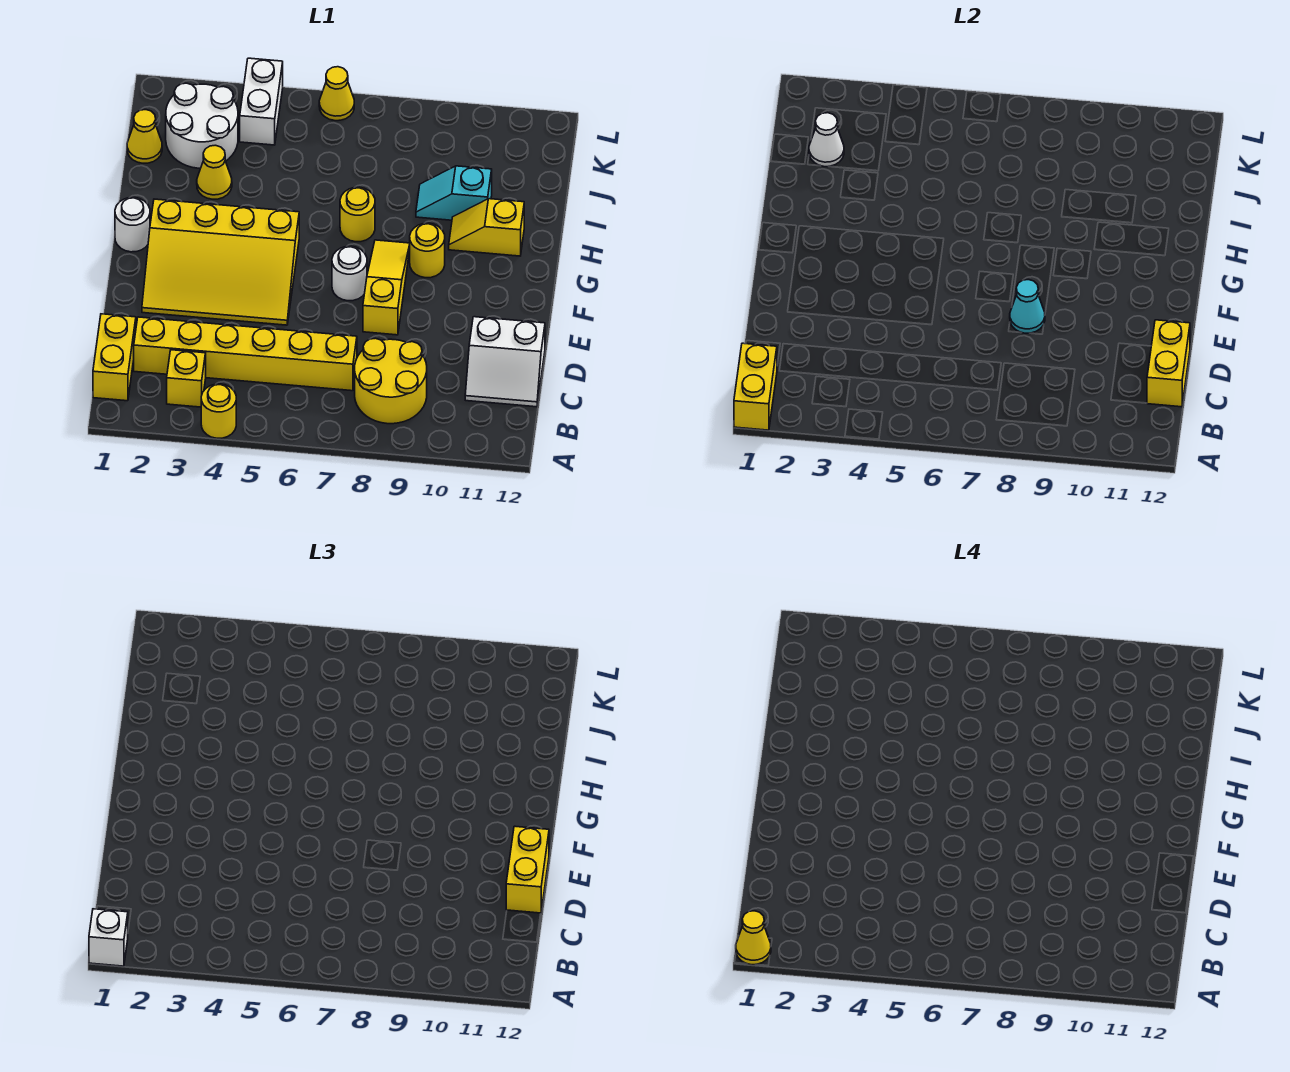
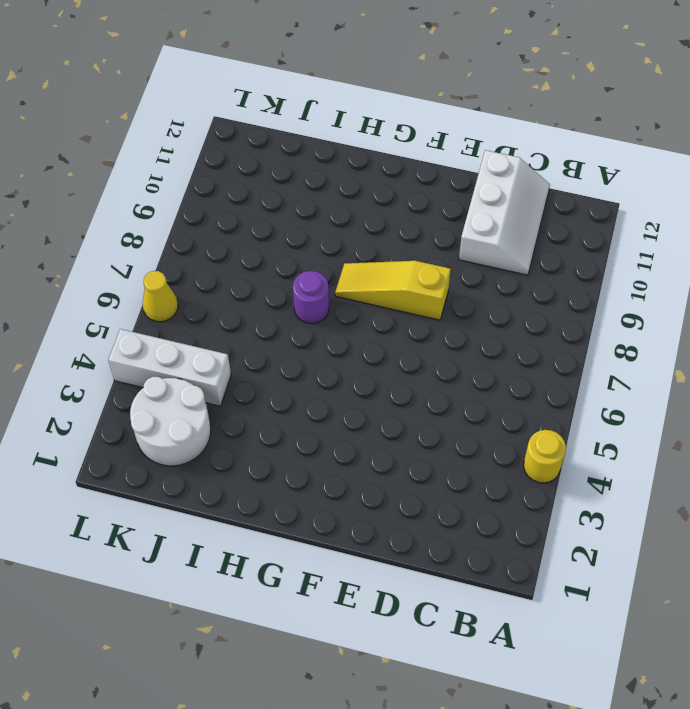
white slope C10:D12 level 1 top D -> white slope C11:D12 level 1 top D
purple round brick H7 level 1 -> yellow round brick H7 level 1
white brick J4:L4 level 1 -> white brick K4:L4 level 1
none -> yellow brick B1:C1 level 1
none -> yellow brick B3 level 1
none -> yellow round brick B8:C9 level 1

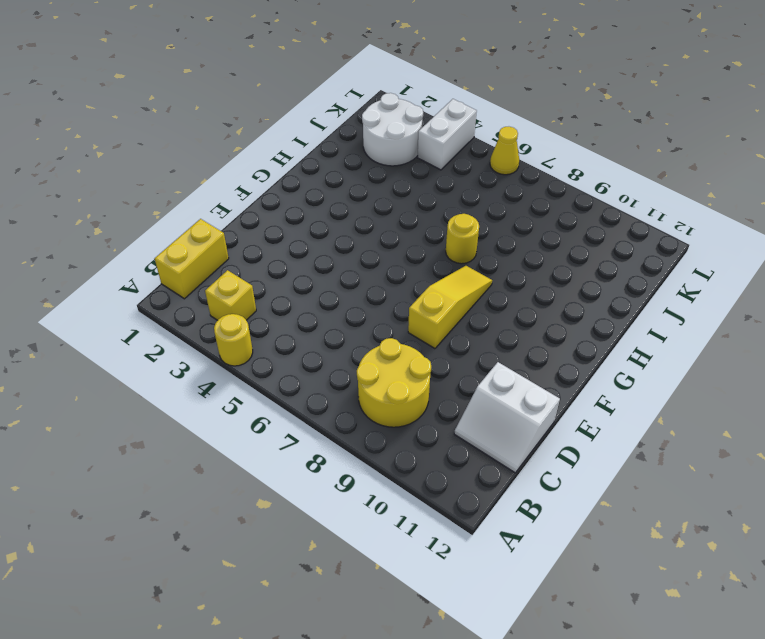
none -> yellow brick C2:C7 level 1
none -> yellow slope E2:G5 level 1 top G
none -> white round brick F7 level 1

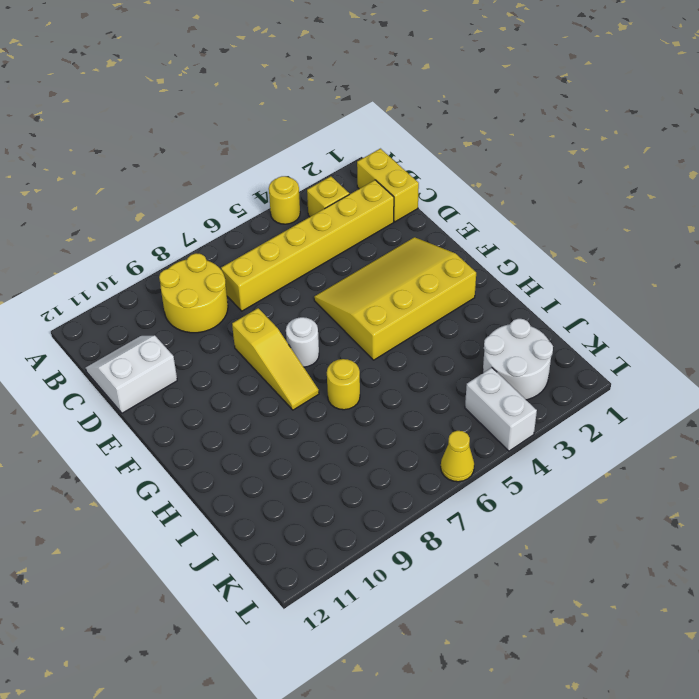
none -> white round brick G1 level 1
none -> yellow round brick G9 level 1
none -> yellow slope H10:H11 level 1 top 11

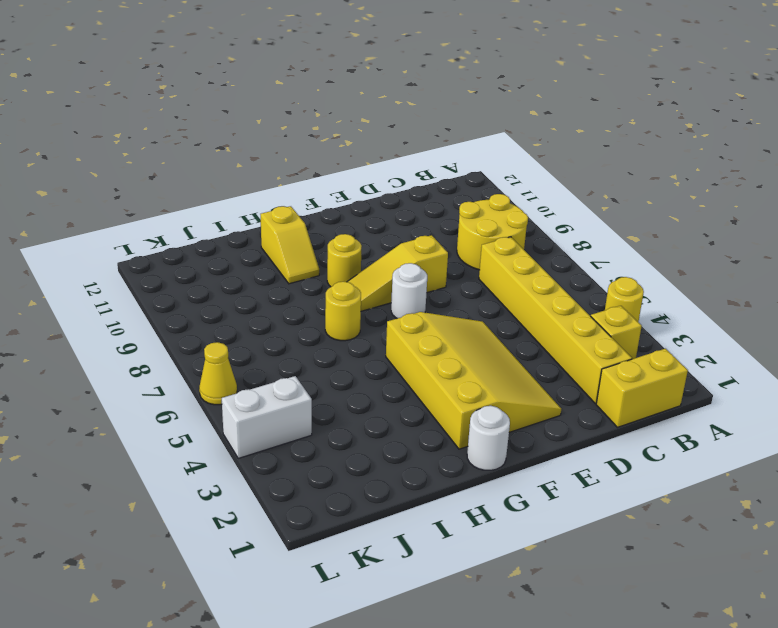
none -> white slope C11:D12 level 1 top D
none -> yellow cone I3 level 1
none -> cyan slope I9:I10 level 1 top 10

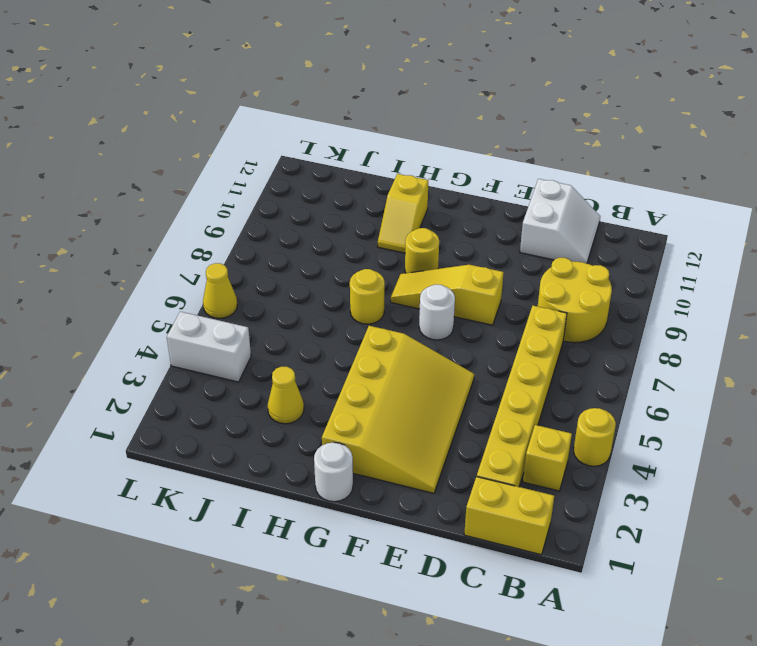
none -> cyan slope I9:I10 level 1 top 10
none -> yellow cone J1 level 1
none -> white round brick J2:K3 level 1

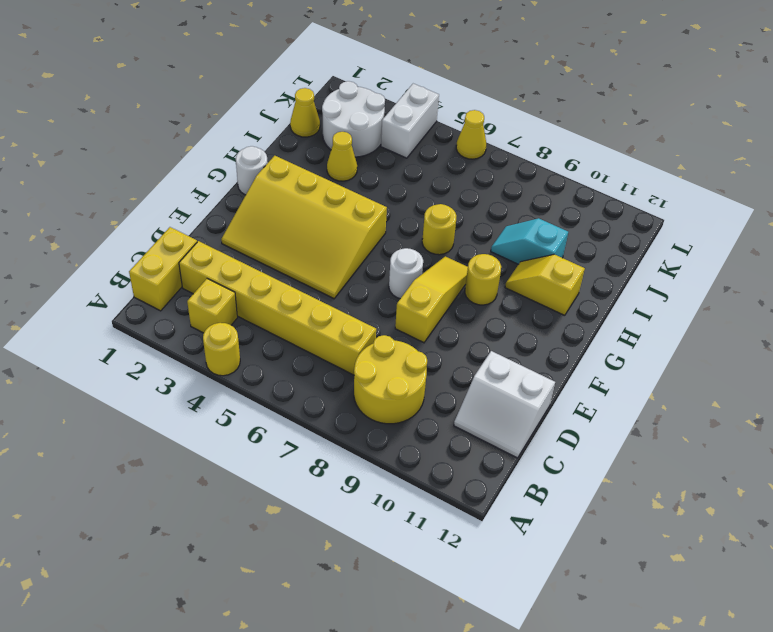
none -> yellow brick A1:B1 level 2
none -> yellow brick C12:D12 level 2
none -> cyan cone E8 level 2

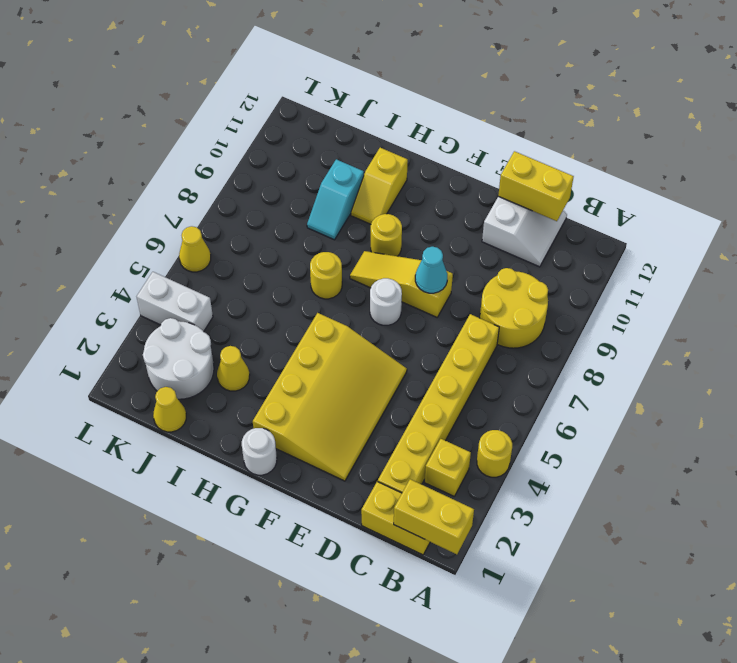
none -> white cone J2 level 2
none -> white brick A1 level 3
none -> yellow brick D12:E12 level 3

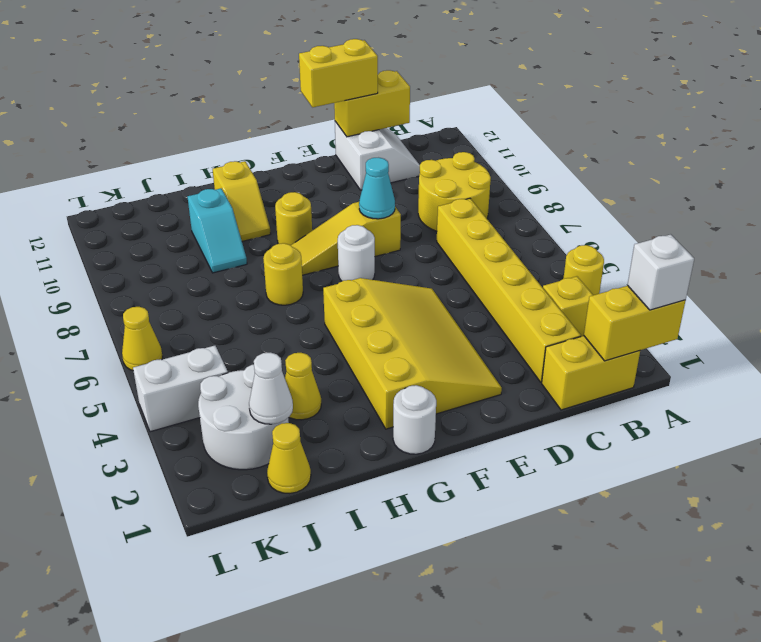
none -> yellow cone A1 level 4

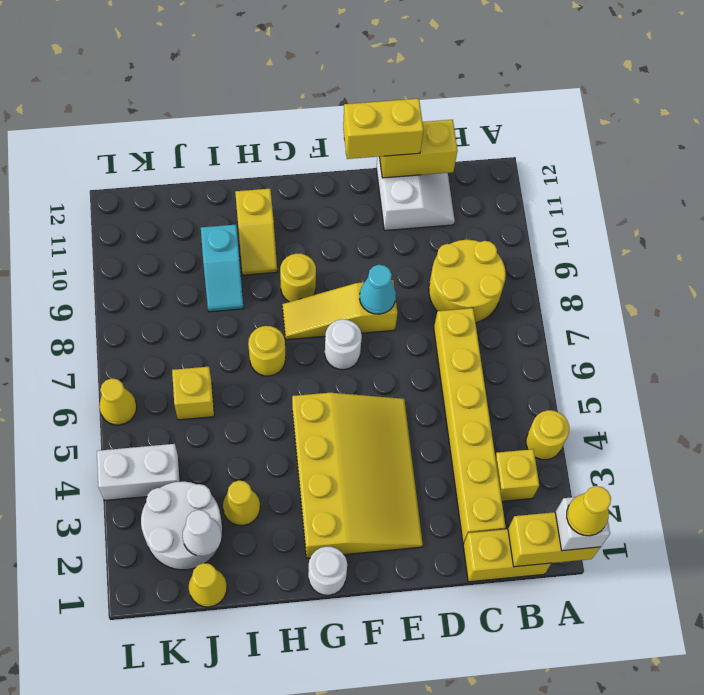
yellow brick J6 level 1 -> none

